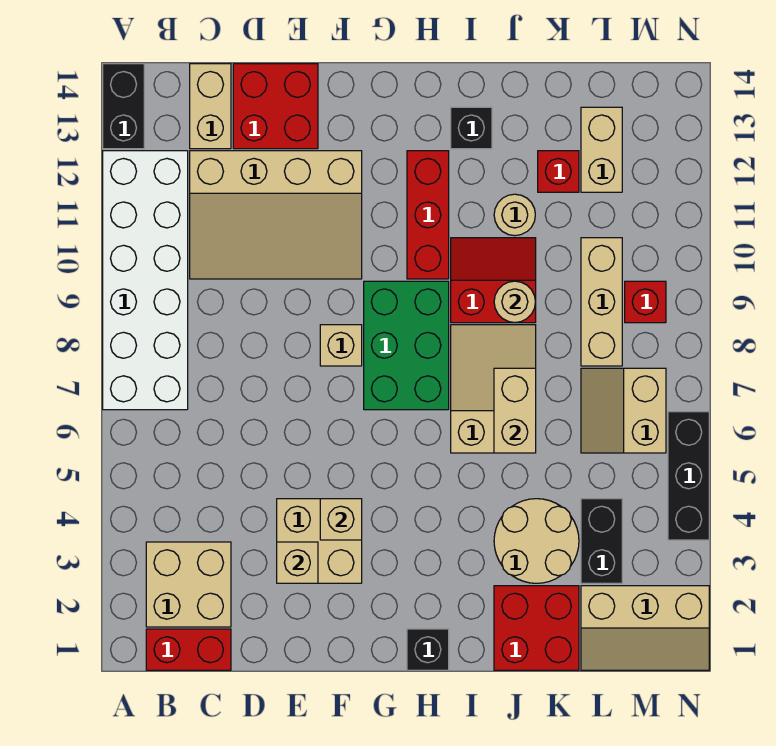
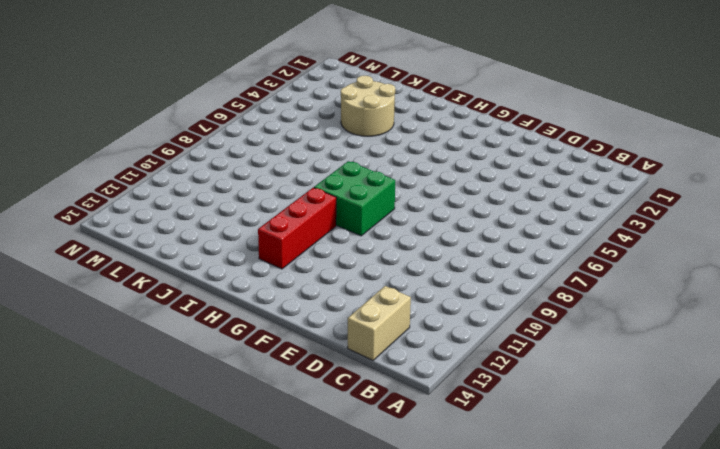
green brick G8:H9 level 1 -> green brick G7:H9 level 1
none -> white brick A7:B12 level 1
none -> black brick A13:A14 level 1
none -> red brick B1:C1 level 1
none -> tan brick B2:C3 level 1

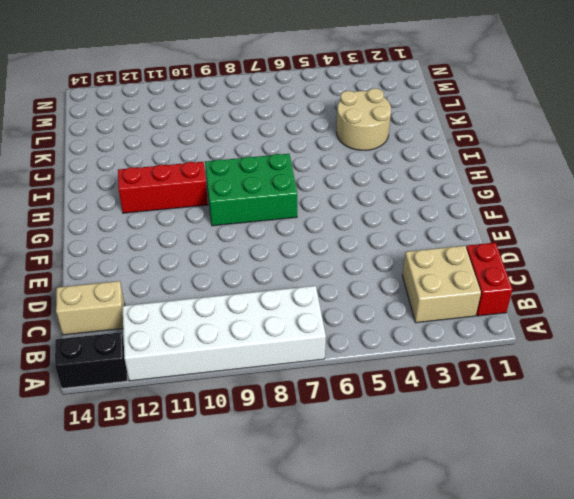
none -> tan slope C10:F12 level 1 top 12
none -> red brick D13:E14 level 1
none -> tan brick E3:F4 level 1
none -> tan brick F8 level 1

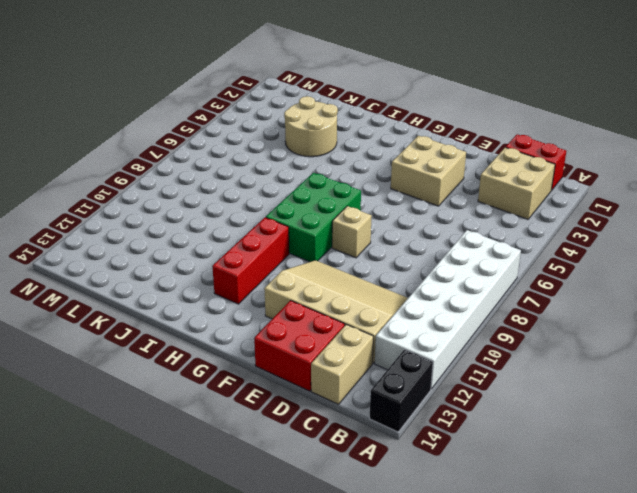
none -> black brick H1 level 1
none -> tan slope I6:J8 level 1 top 6
none -> red slope I9:J10 level 1 top 9
none -> black brick I13 level 1

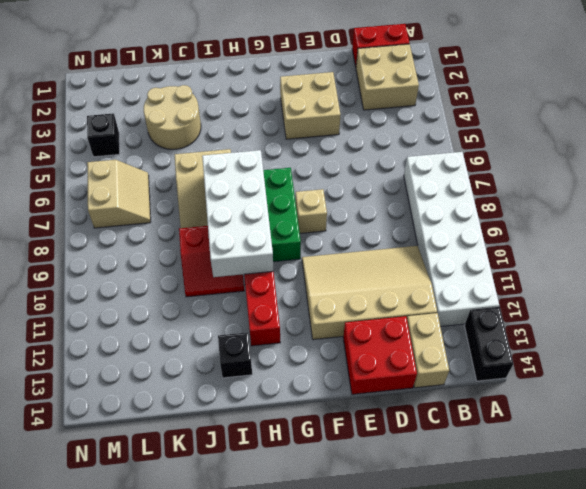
white brick H7:I10 level 2 -> none
black brick M4 level 1 -> black brick H1 level 1
none -> red brick J1:K2 level 1
none -> tan round brick J11 level 1
none -> red brick K12 level 1
none -> tan slope L1:N2 level 1 top 2

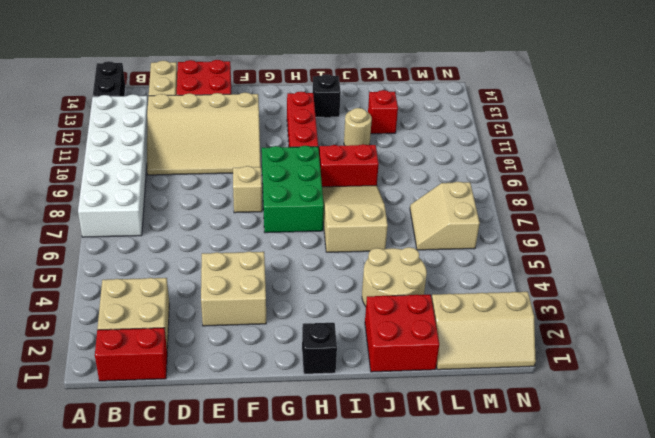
none -> black brick L3:L4 level 1
none -> tan brick L8:L10 level 1
none -> tan brick L12:L13 level 1
none -> red brick M9 level 1

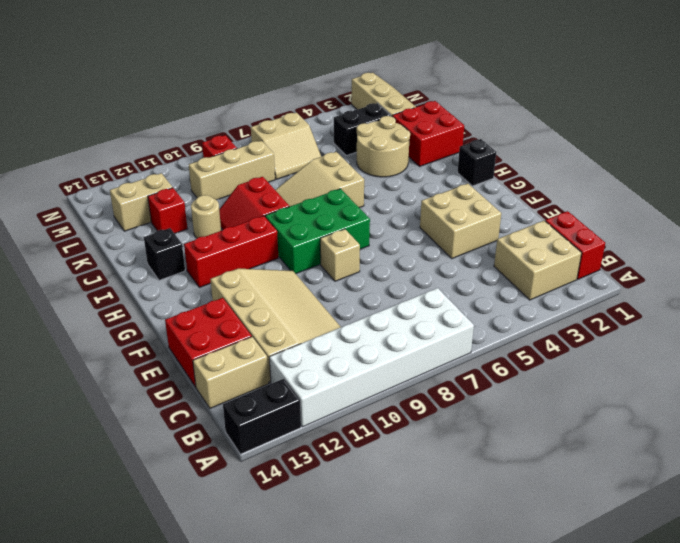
none -> black brick N4:N6 level 1
none -> tan brick E3 level 2
none -> tan brick F4 level 2
none -> tan brick J6:J7 level 2

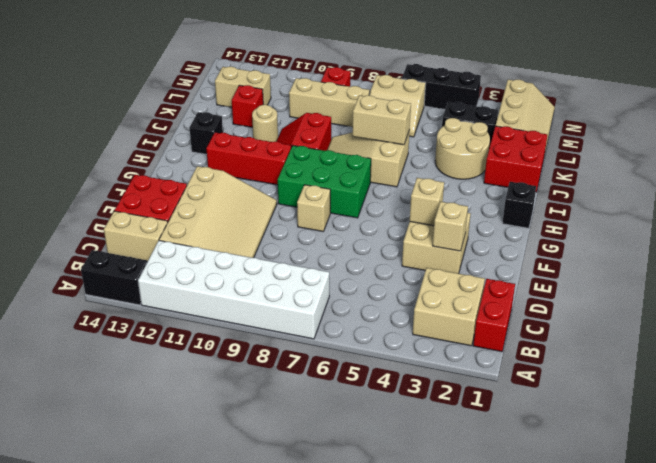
none -> tan round brick J9 level 2

